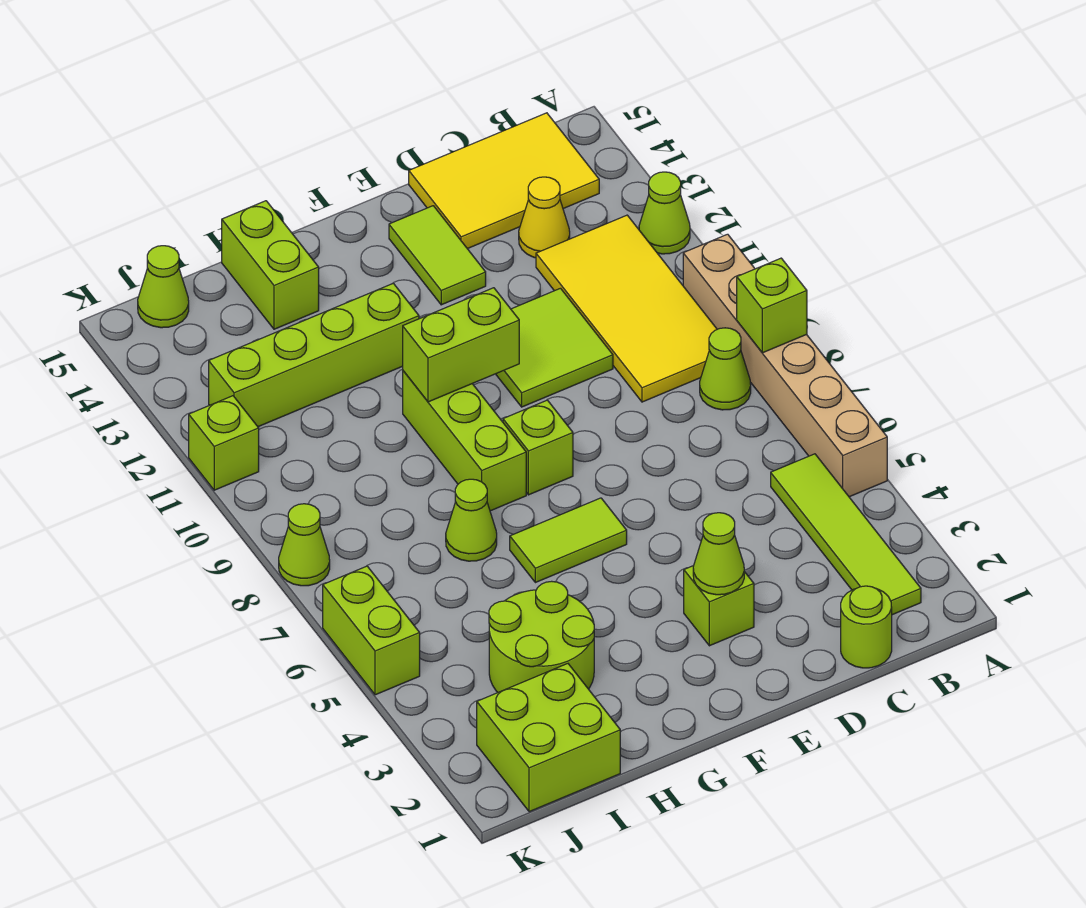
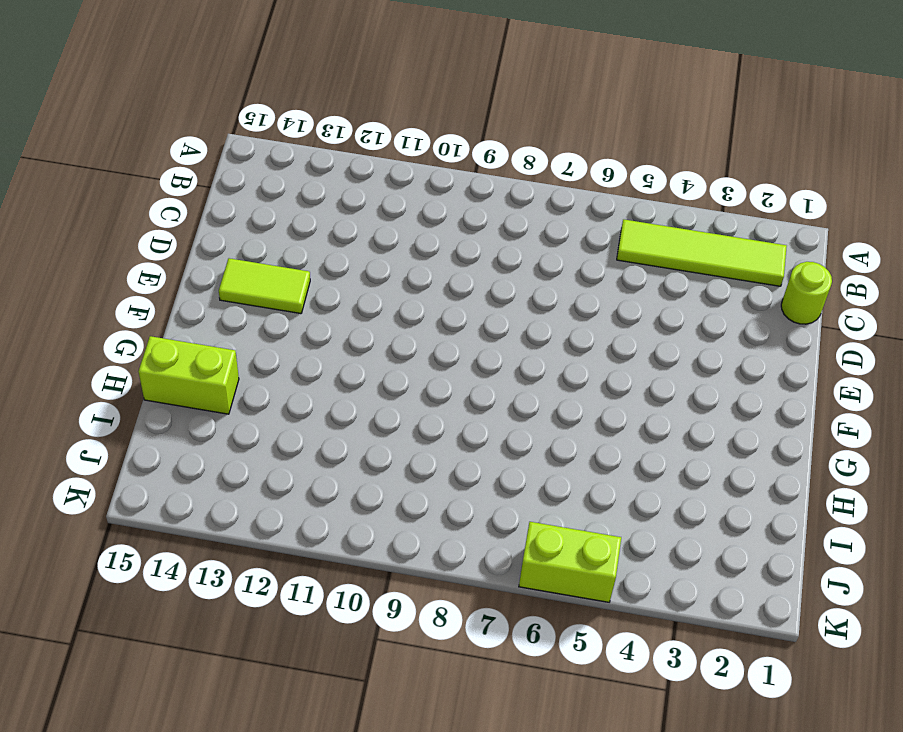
none -> tan brick A5:A10 level 1
none -> lime cone A12 level 1
none -> lime cone B8 level 1

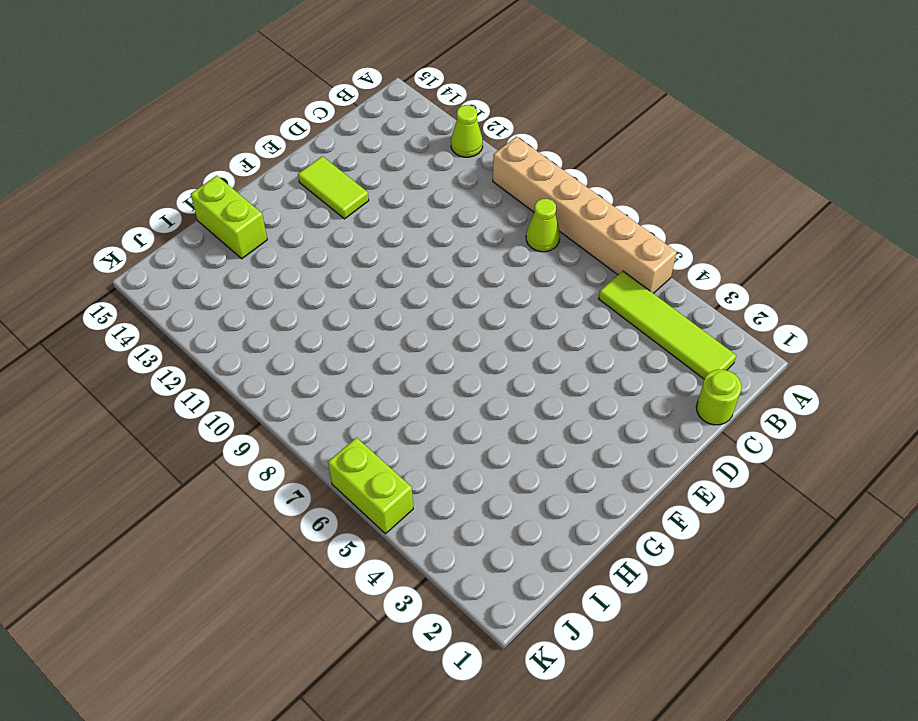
none -> yellow tile B9:C12 level 1
none -> yellow tile B14:D15 level 1
none -> yellow cone C13 level 1

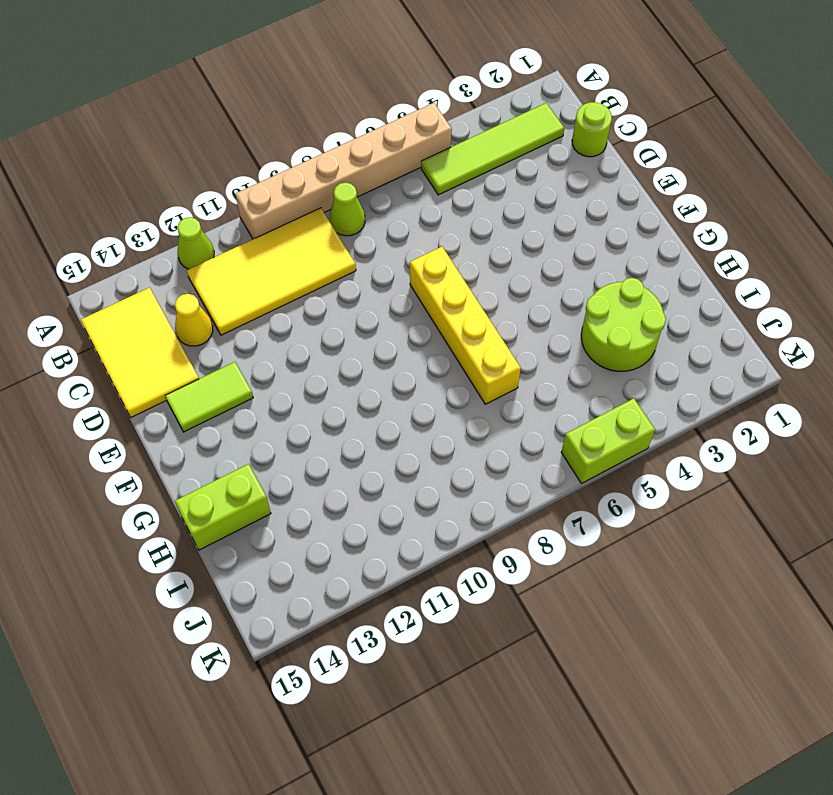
yellow brick E7:H7 level 1 -> lime cone H7 level 1
none -> lime tile D10:E11 level 1
none -> lime brick E3 level 1
none -> lime tile F6:G6 level 1

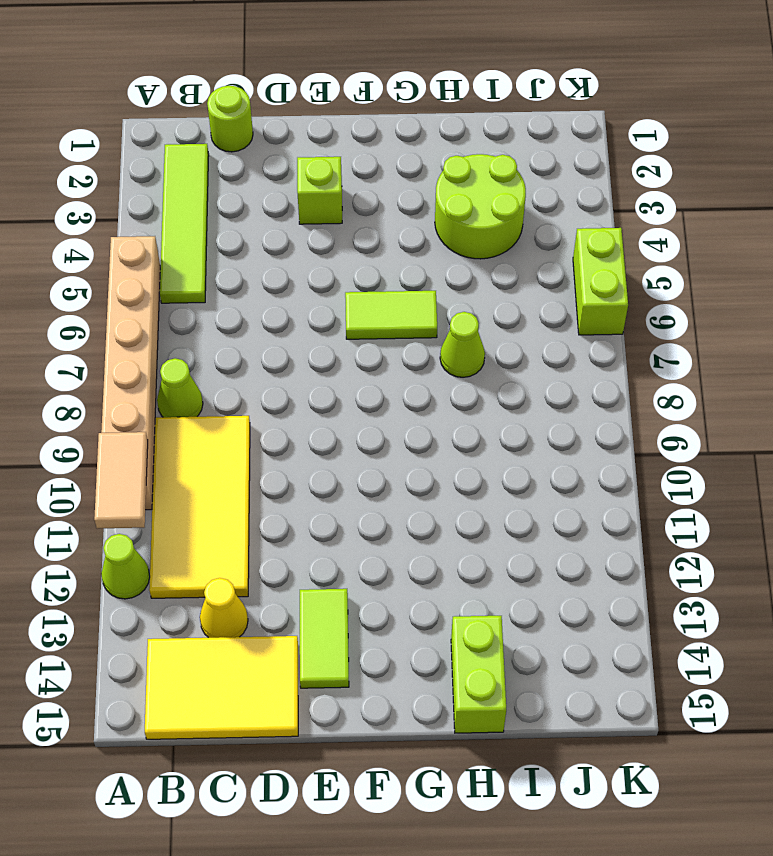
tan tile A10:A11 level 2 -> none
none -> lime tile D10:E11 level 1
none -> lime brick F8 level 1
none -> lime brick G8:G10 level 1

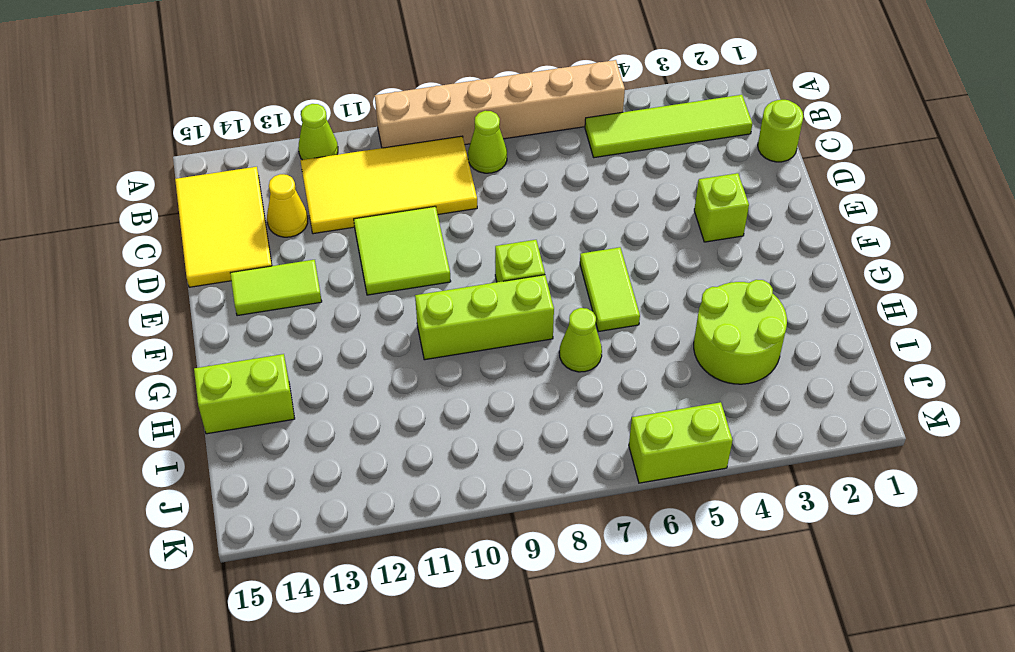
none -> lime brick G12:J12 level 1
none -> lime brick I1:J2 level 1
none -> lime cone J15 level 1

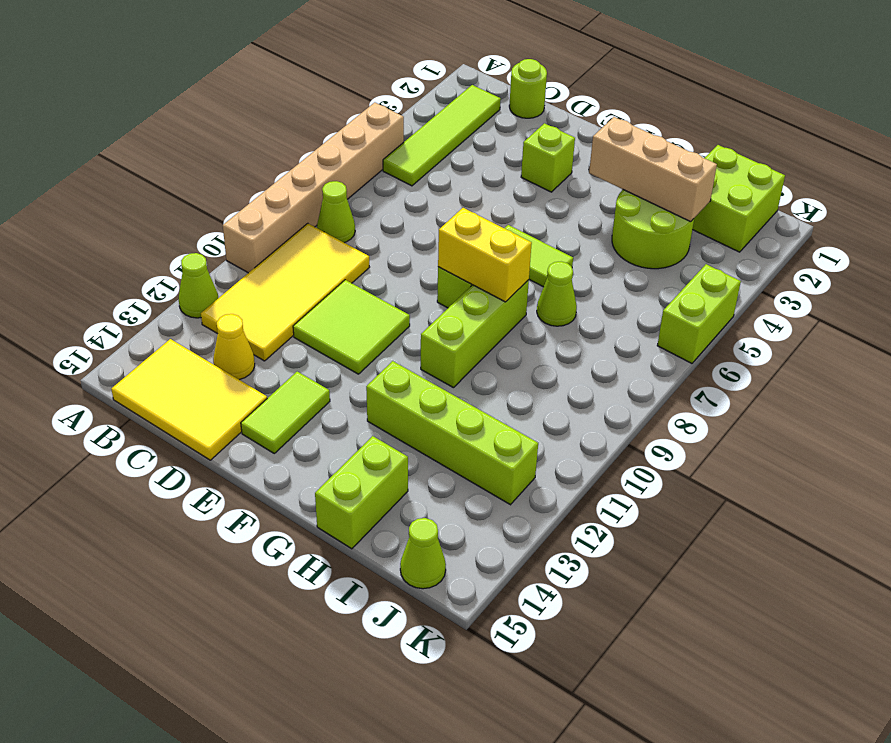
yellow brick F8:G8 level 2 -> none
tan brick G3:I3 level 2 -> none
none -> lime cone K8 level 1
none -> lime brick K11 level 1
none -> lime brick A8 level 2

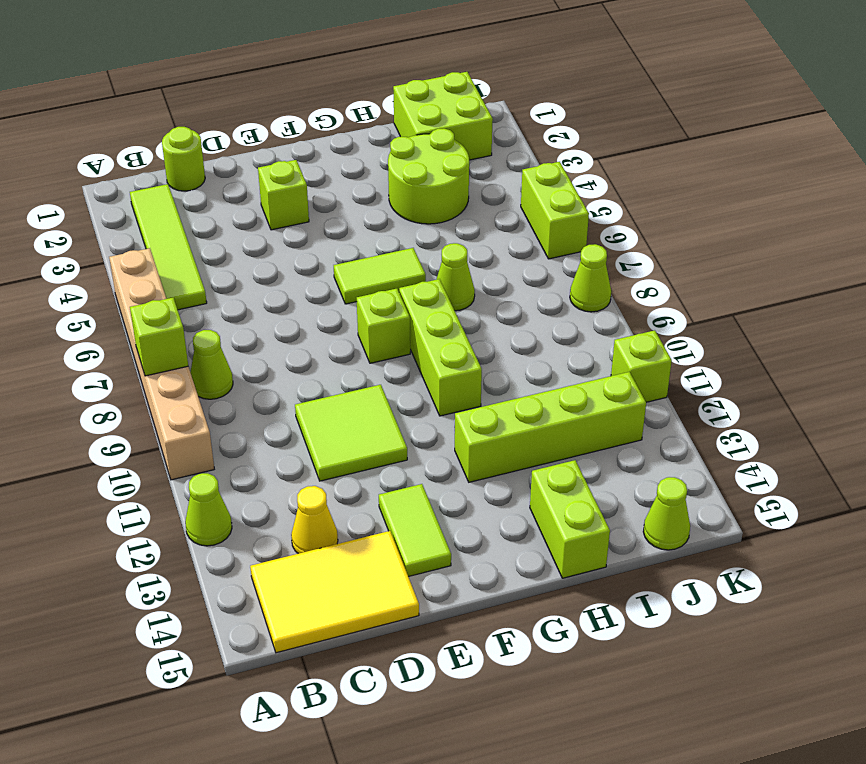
none -> yellow tile B9:C12 level 1
none -> lime cone E3 level 2
none -> lime brick F10:G10 level 2

